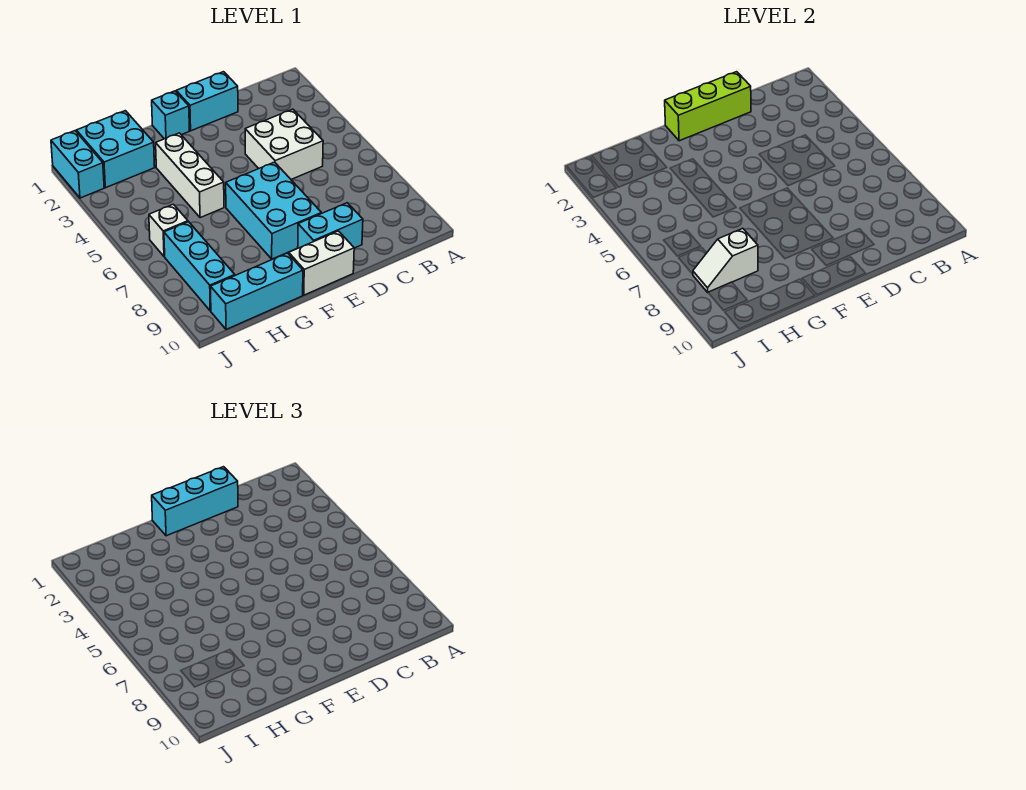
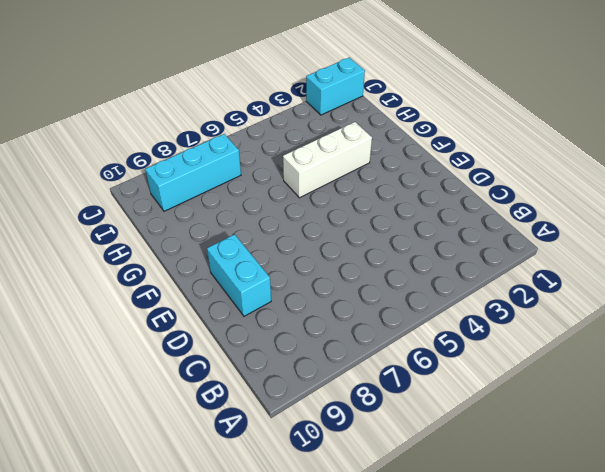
none -> white brick C4:D5 level 1
none -> cyan brick D1:E1 level 1
none -> cyan brick E6:F8 level 1

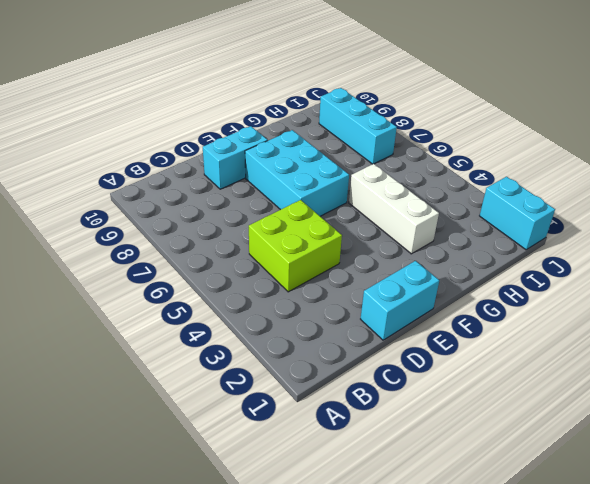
lime brick C4:D5 level 1 -> white brick C4:D5 level 1
none -> white brick E10:F10 level 1
none -> cyan brick F1 level 1
none -> cyan brick G10:I10 level 1

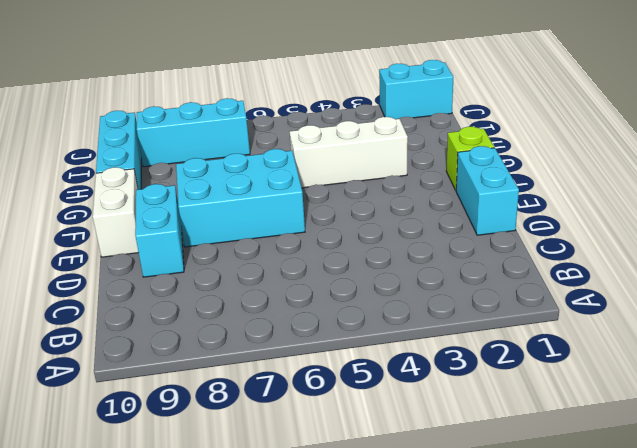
lime brick F1 level 1 -> cyan brick F1 level 1
none -> white brick C4:D5 level 1
none -> cyan brick H1:I2 level 1
none -> white brick I6 level 1

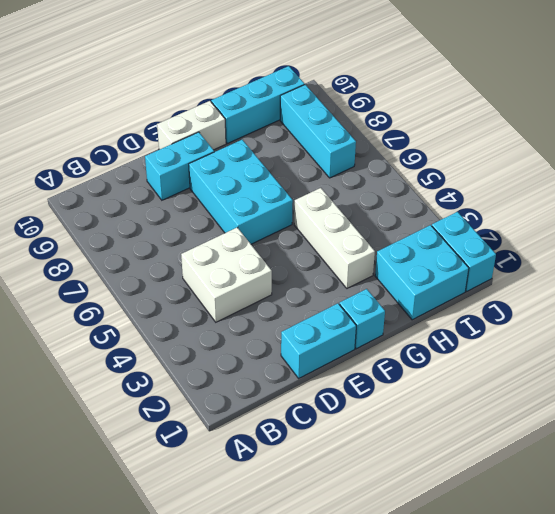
none -> white brick I6 level 1
none -> lime brick D1:F1 level 2
none -> white slope H8:I8 level 2 top H

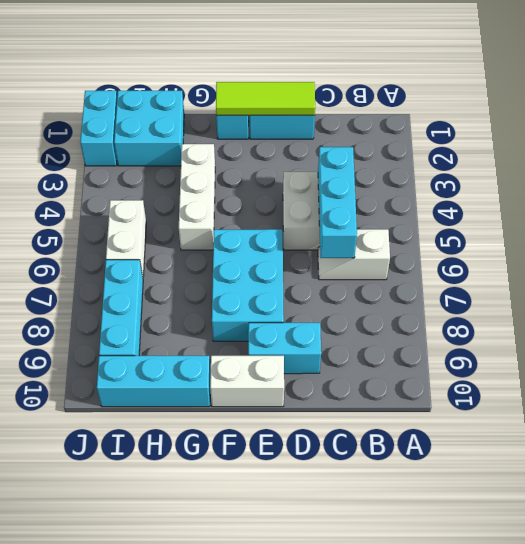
white slope B6:C6 level 1 top B -> white slope H8:I8 level 2 top H
cyan brick C4:C6 level 2 -> cyan brick D1:F1 level 3
lime tile D1:F1 level 2 -> lime brick D1:F1 level 2
white brick I5:I6 level 1 -> white brick I6 level 1

